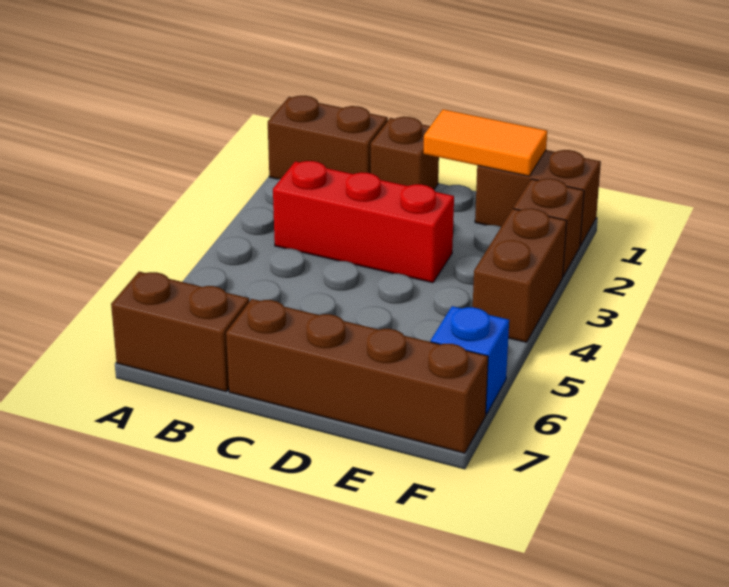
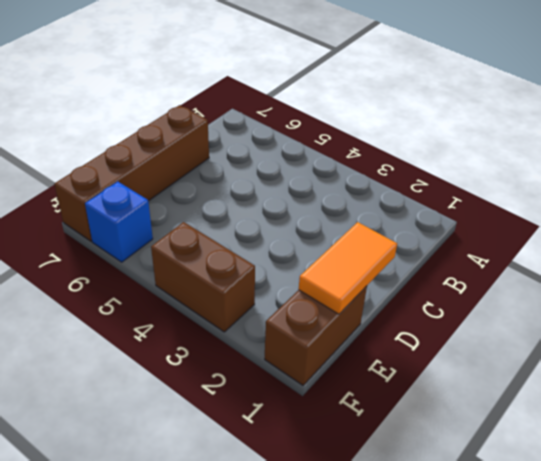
none -> brown brick A1:B1 level 1
none -> brown brick A7:B7 level 1

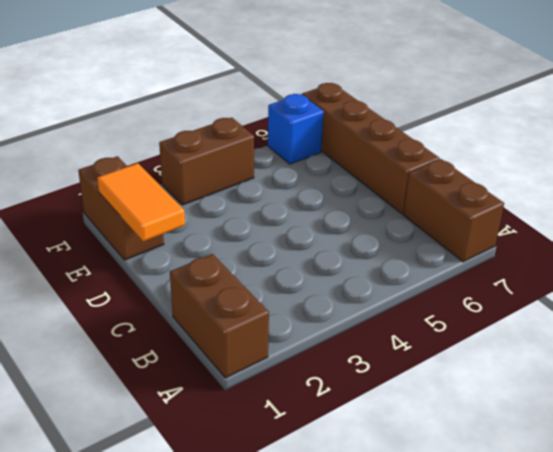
none -> red brick B3:D3 level 1
none -> brown brick C1 level 1

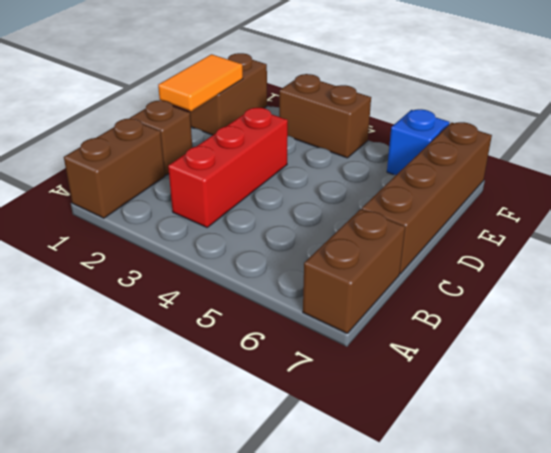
none -> brown brick F2 level 1

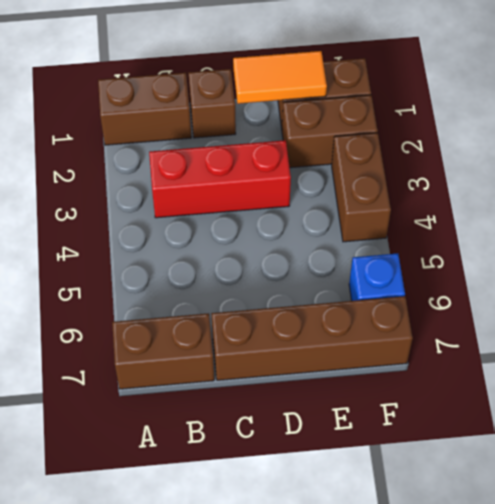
brown brick E2:F2 level 1 -> brown brick F2 level 1

